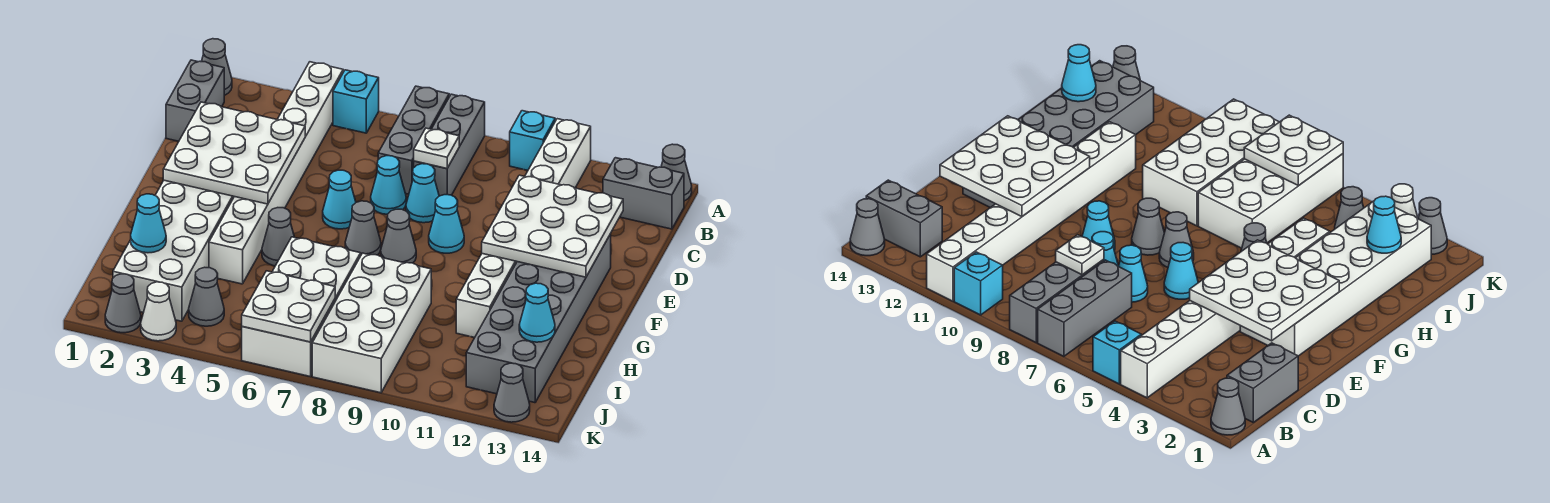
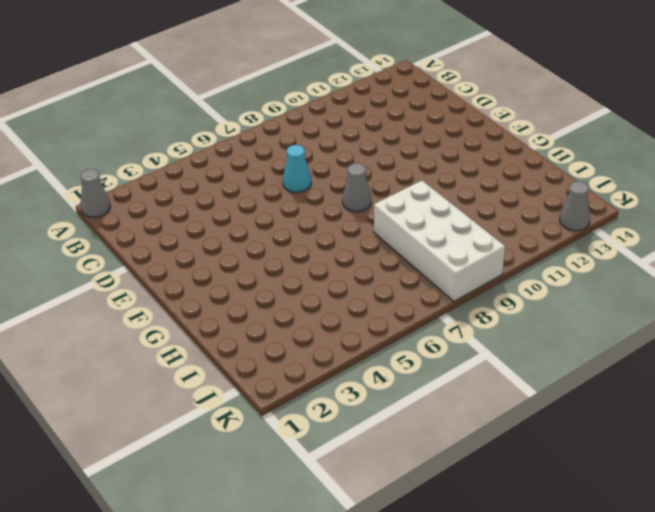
none -> white brick A4:H4 level 1
none -> cyan brick A5 level 1
none -> grey brick A7:C7 level 1
none -> grey brick A8:C8 level 1

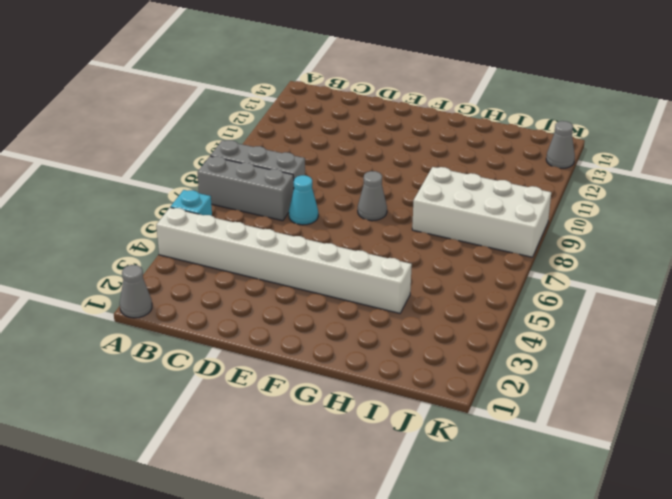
none -> cyan brick A10 level 1
none -> white brick A11:H11 level 1
none -> grey cone A14 level 1
none -> grey brick B1:C1 level 1

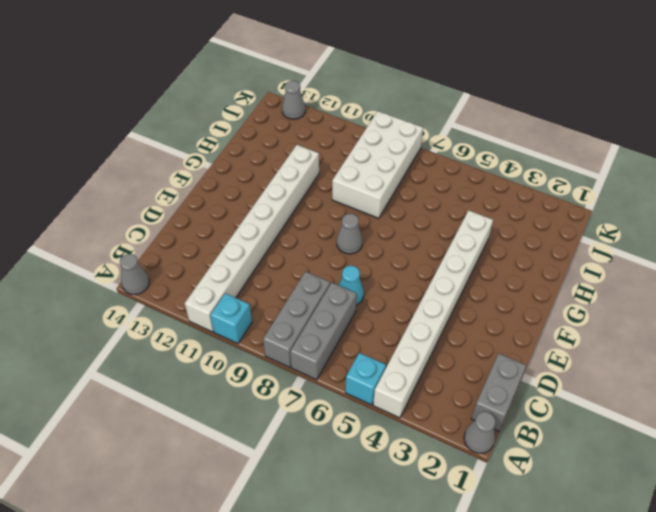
none -> grey brick B13:B14 level 1
none -> cyan cone D8 level 1
none -> white brick E2:J3 level 1
none -> cyan cone E6 level 1

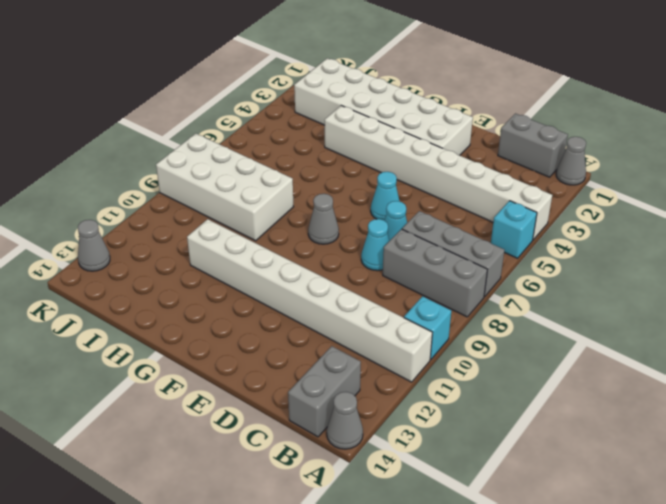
none -> cyan cone E9 level 1
none -> grey brick E12:J13 level 1
none -> grey cone F7 level 1
none -> grey cone G5 level 1

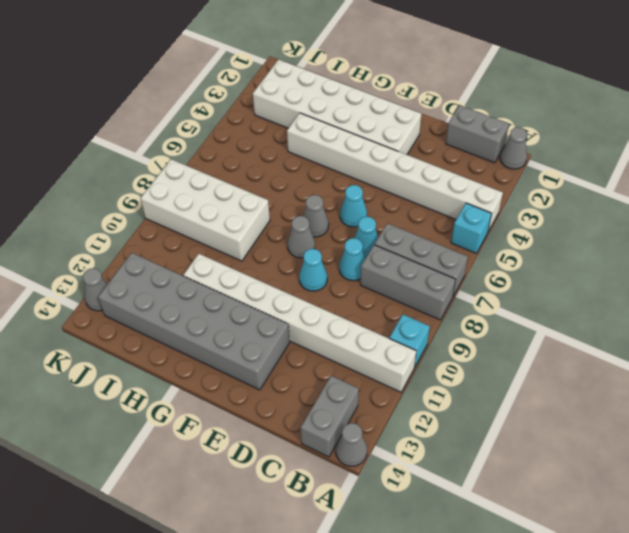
none -> grey cone G5 level 1
none -> white brick H6:K7 level 1
none -> grey cone J4 level 1
none -> grey cone K2 level 1

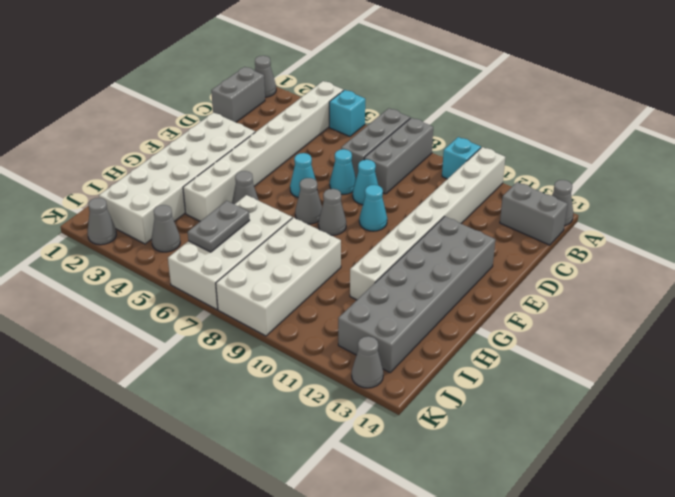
grey plate I6:J6 level 2 -> white plate J6:K7 level 2
none -> white cone K3 level 1
none -> white plate C8 level 2
none -> white plate D2:F4 level 2
none -> white plate D11:F13 level 2

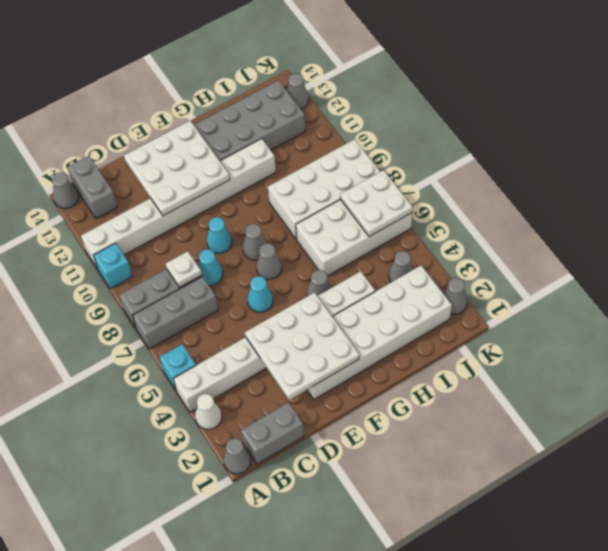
white cone A3 level 1 -> white cone K3 level 1
none -> cyan cone D7 level 1
none -> cyan cone I2 level 2
none -> cyan cone I13 level 2

